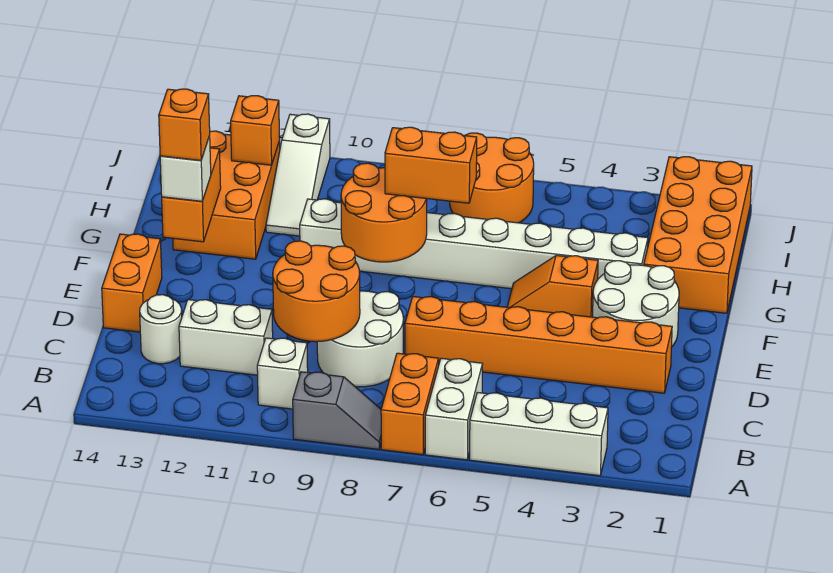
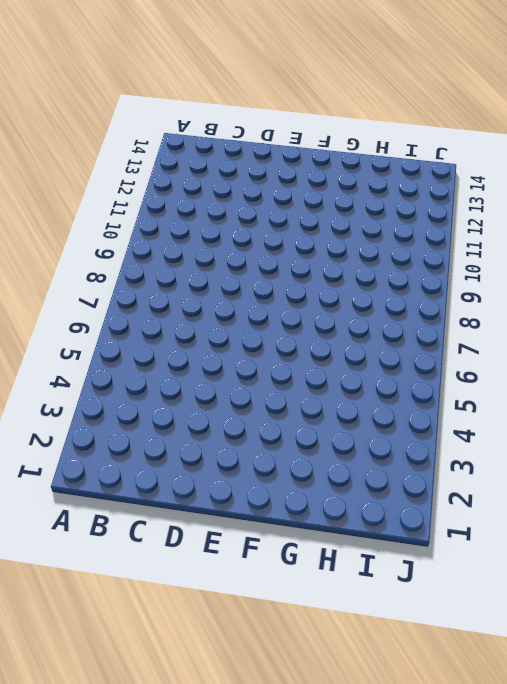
none -> white brick A3:A5 level 1
none -> white brick A6:B6 level 1
none -> orange brick A7:B7 level 1

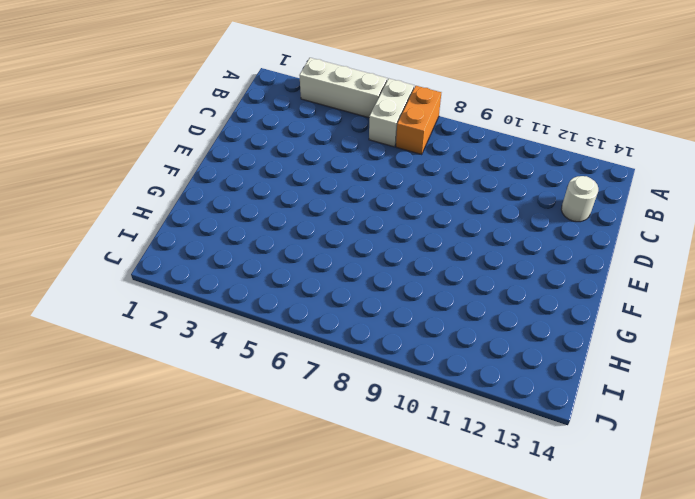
none -> grey slope A8:A9 level 1 top 9
none -> white brick B10 level 1
none -> white round brick C8:D9 level 1

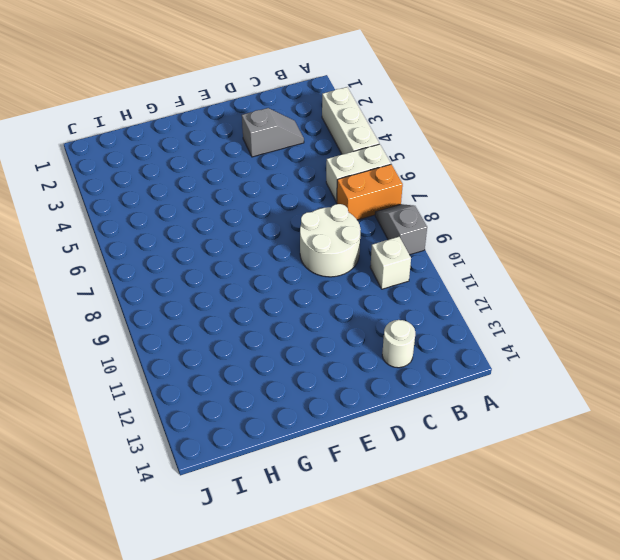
grey slope C3:D3 level 1 top D -> orange brick D2:D7 level 1
none -> white brick C11:C12 level 1
none -> orange brick D14:E14 level 1
none -> white round brick E2:F3 level 1

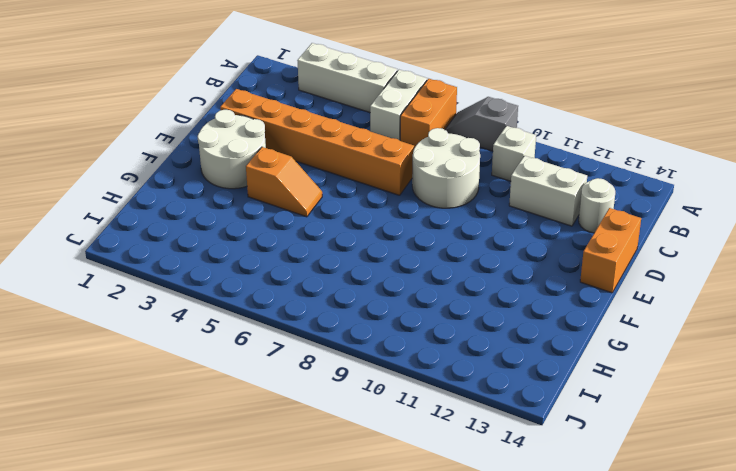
none -> orange brick G1:J2 level 1
none -> white brick G3:G10 level 1
none -> orange brick G12:I13 level 1

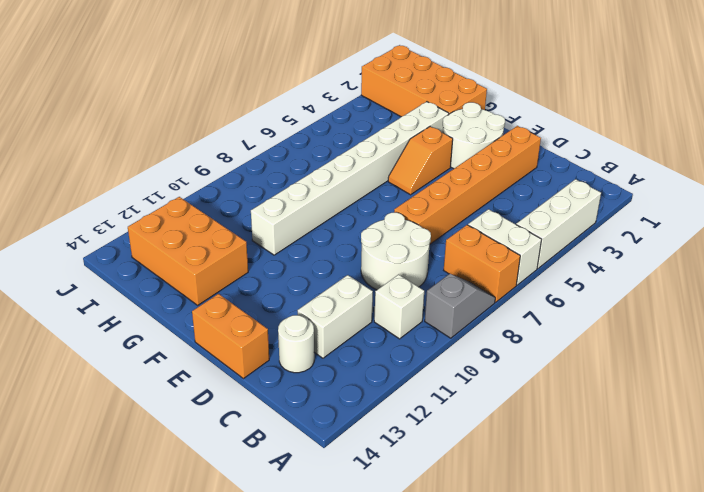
none -> white slope H11:J11 level 1 top J
none -> orange round brick I6:J7 level 1
none -> orange round brick C9:D10 level 2

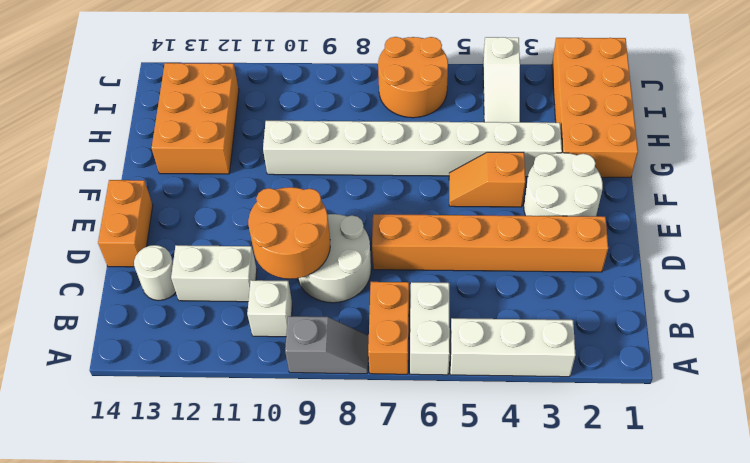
white slope H4:J4 level 1 top J -> white slope H11:J11 level 1 top J
none -> orange round brick F8:G9 level 2
none -> orange brick F13:G13 level 2
none -> orange brick I12 level 2

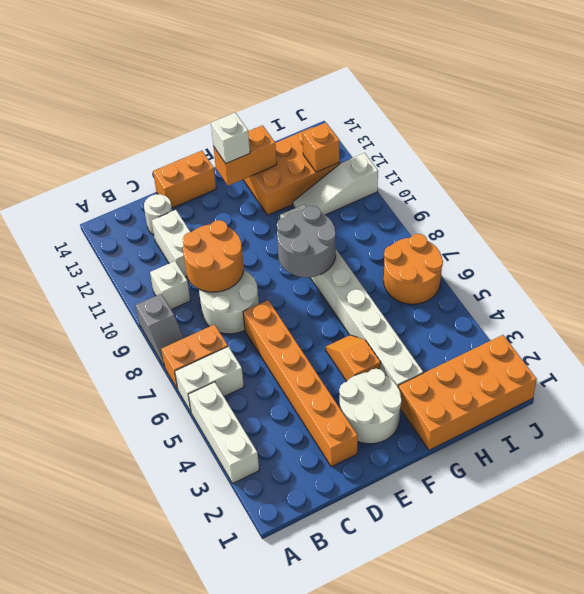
grey round brick F8:G9 level 2 -> orange round brick F8:G9 level 2
none -> orange brick G7:G8 level 3
none -> orange brick F13 level 4

